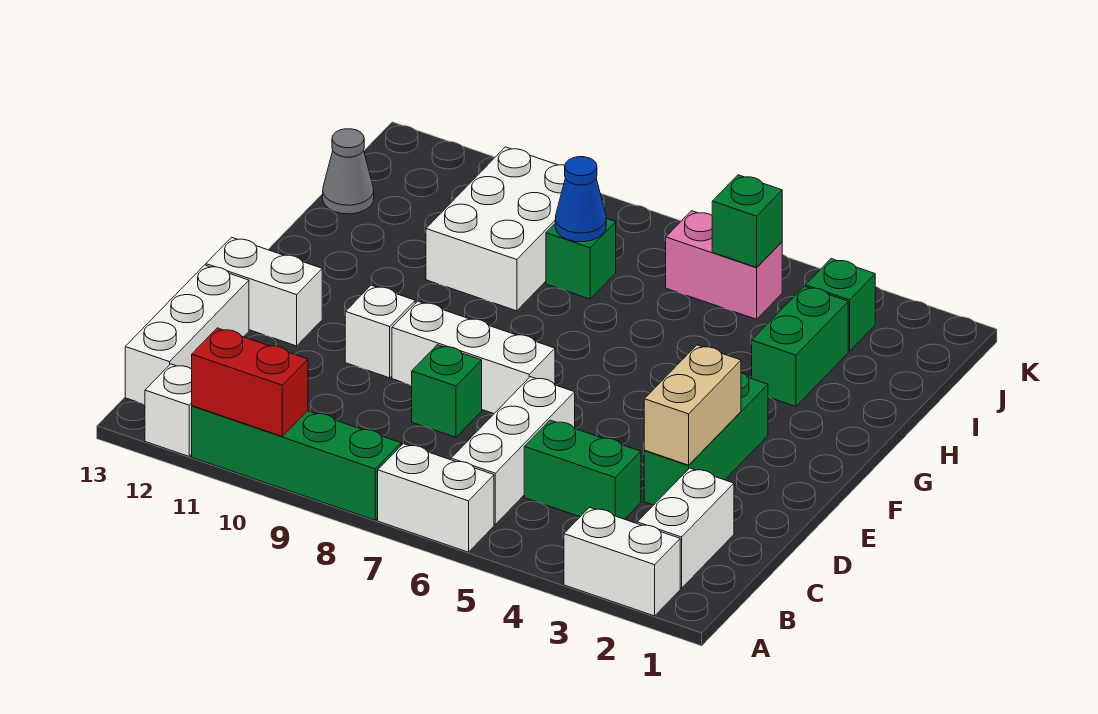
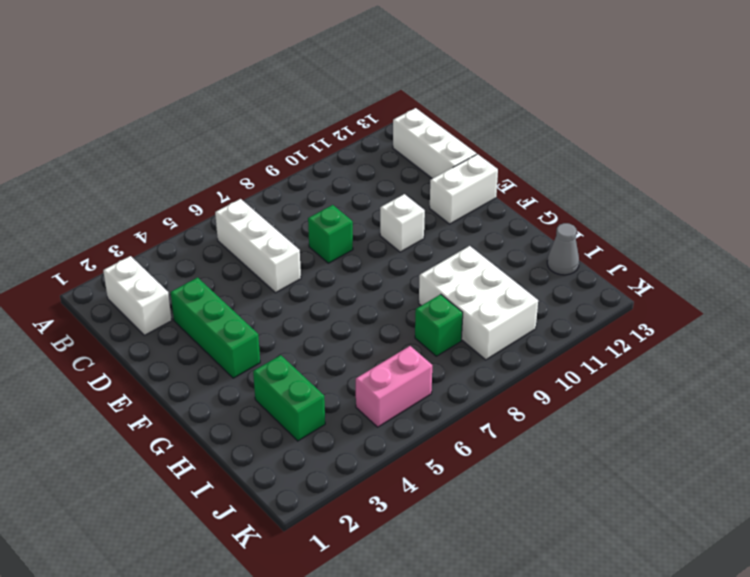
none -> white brick A2:A3 level 1
none -> white brick A6:A7 level 1
none -> green brick A8:A11 level 1

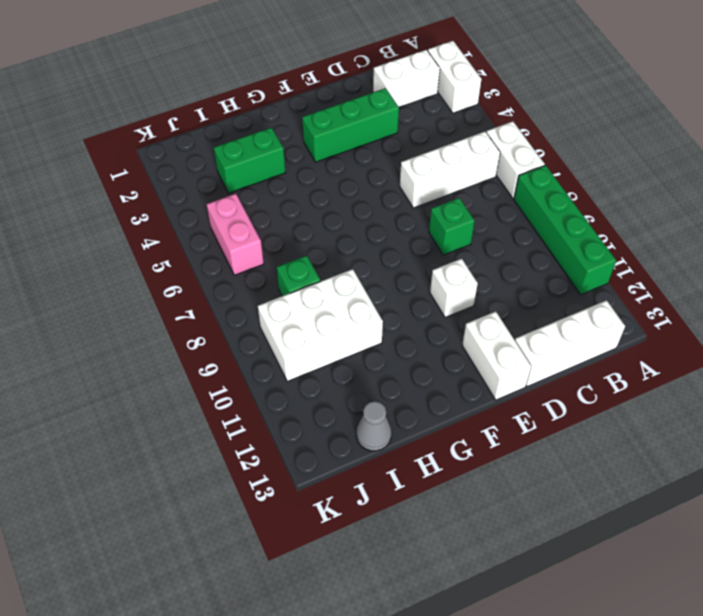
none -> white brick A12 level 1
none -> green brick C4:C5 level 1
none -> white brick E7:E9 level 1

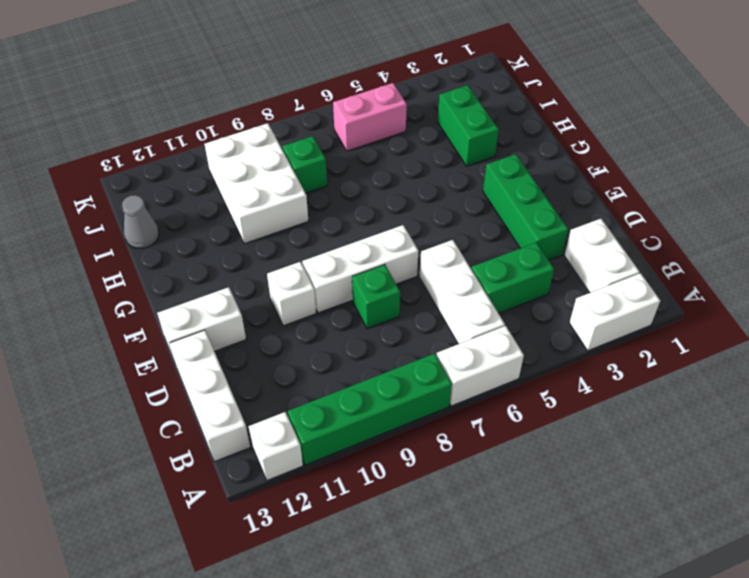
none -> green brick J3 level 1
none -> red brick A10:A11 level 2
none -> tan brick D3:E3 level 2

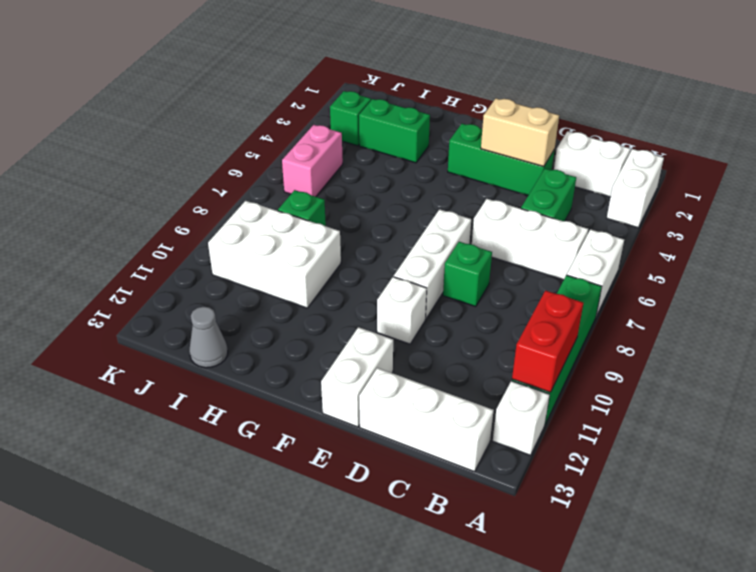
none -> blue cone I8 level 2
none -> green brick J5 level 2

